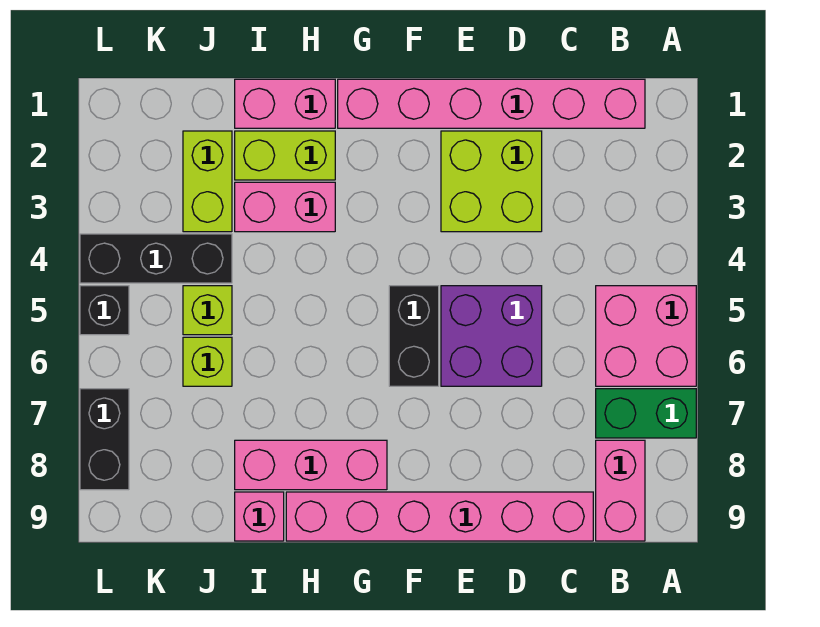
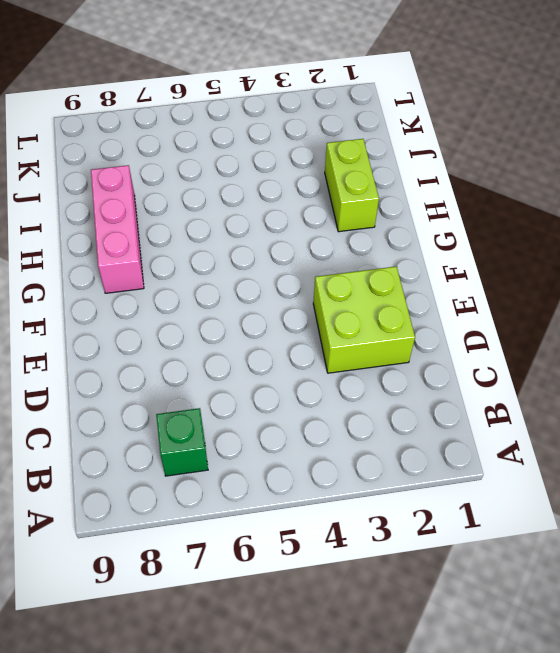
green brick B7 level 1 -> green brick A7:B7 level 1
none -> pink brick A5:B6 level 1
none -> pink brick B1:G1 level 1
none -> pink brick B8:B9 level 1

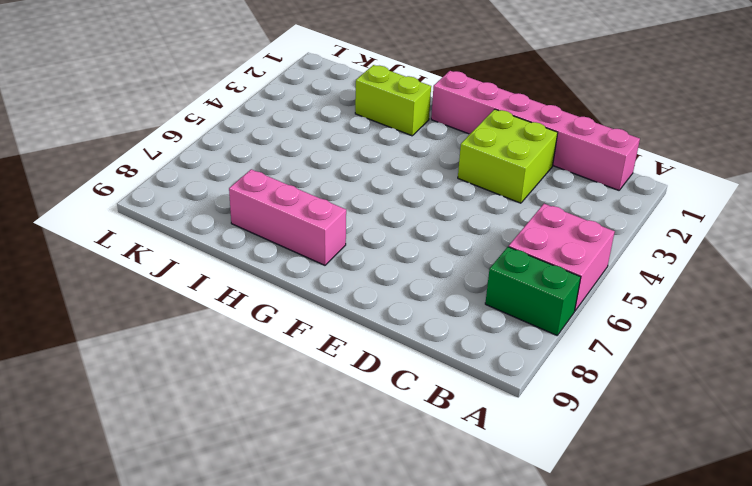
none -> pink brick B8:B9 level 1
none -> pink brick C9:H9 level 1
none -> purple brick D5:E6 level 1

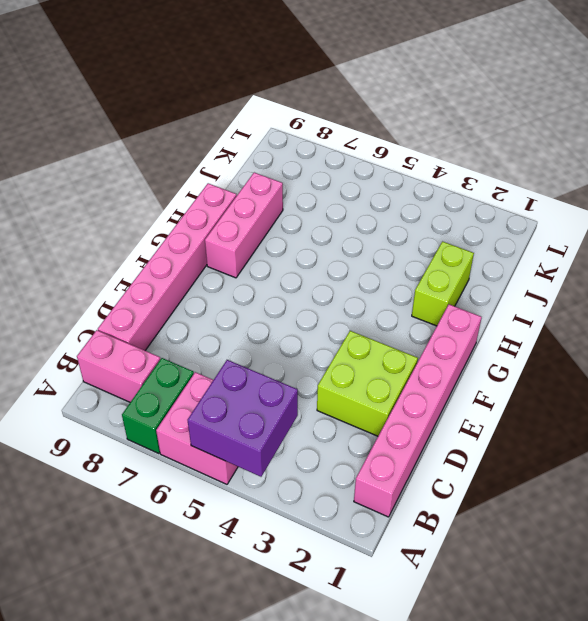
purple brick A4:B5 level 2 -> purple brick D5:E6 level 1
none -> black brick F5:F6 level 1
none -> pink brick H1:I1 level 1
none -> pink brick H3:I3 level 1

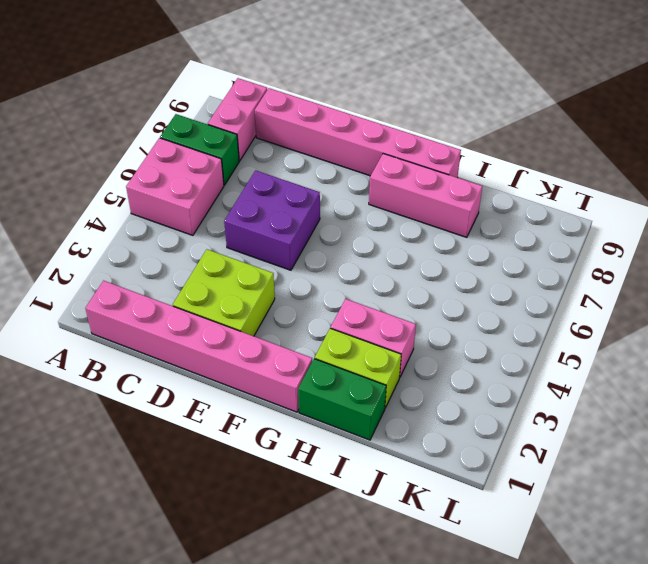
green brick H1:I1 level 1 -> pink brick H1:I1 level 1
none -> black brick F5:F6 level 1
none -> pink brick I9 level 1
none -> lime brick J2:J3 level 1

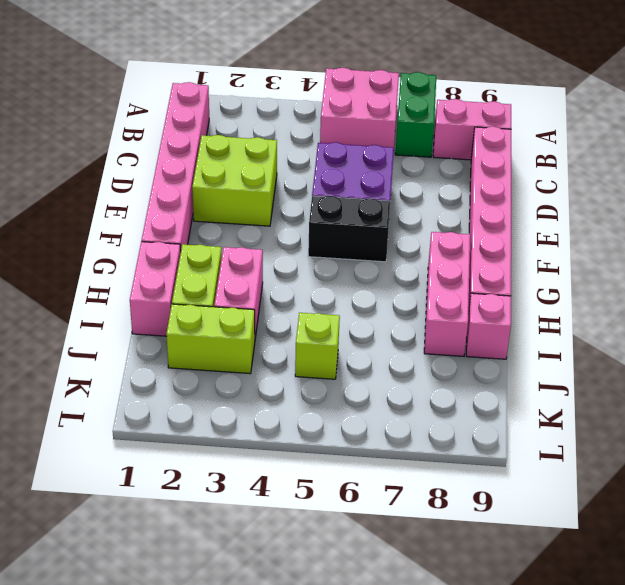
none -> black brick J4:L4 level 1
none -> lime brick J6 level 1
none -> black brick L5 level 1

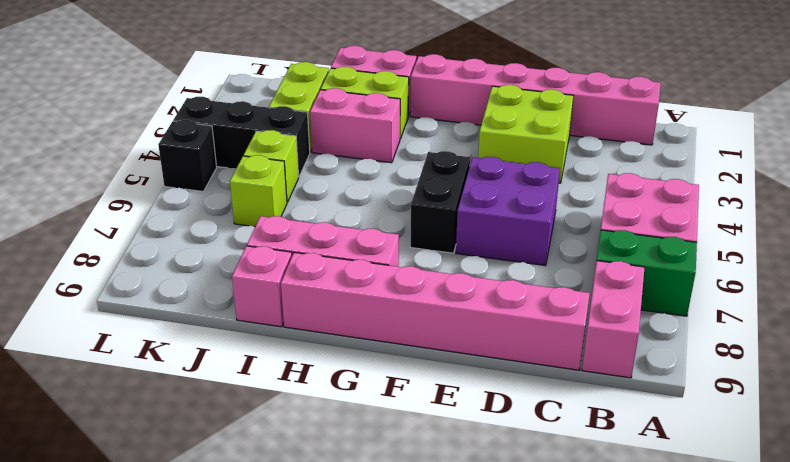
none -> black brick L7:L8 level 1

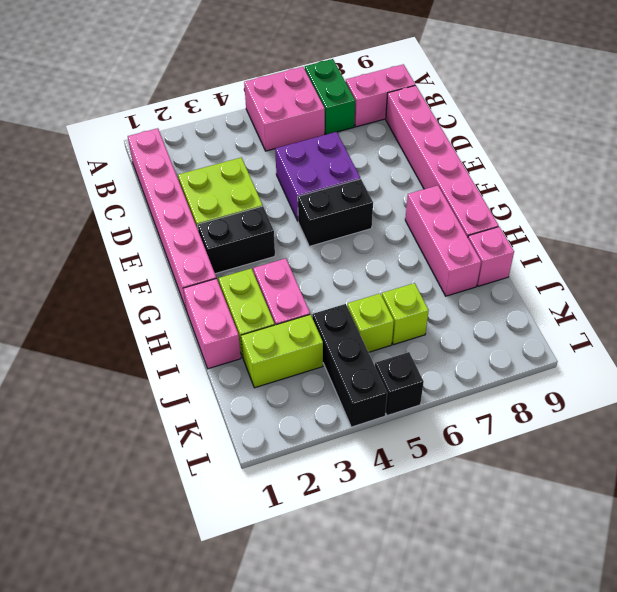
black brick F2:F3 level 1 -> black brick L7:L8 level 1

